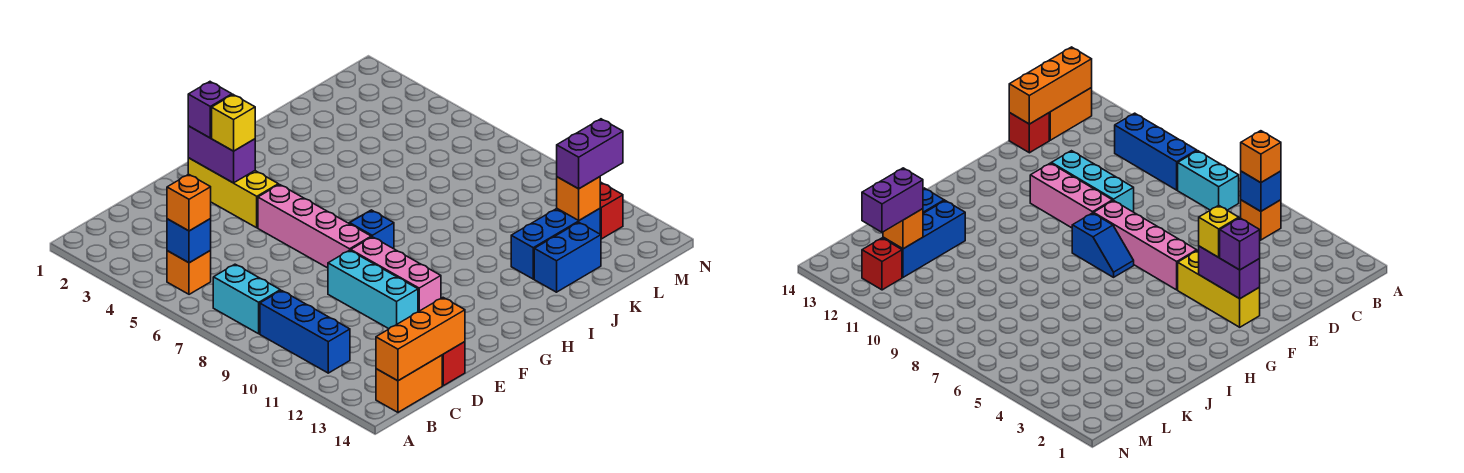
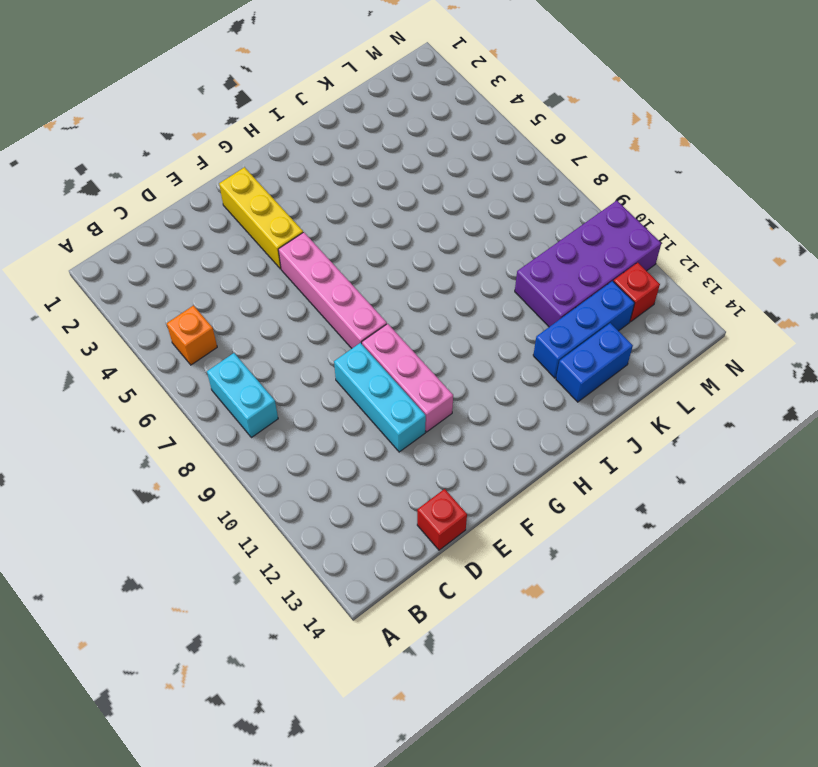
purple brick K10:N11 level 1 -> none
none -> blue brick B9:B11 level 1
none -> orange brick B14:C14 level 1
none -> blue slope G7:G8 level 1 top 8

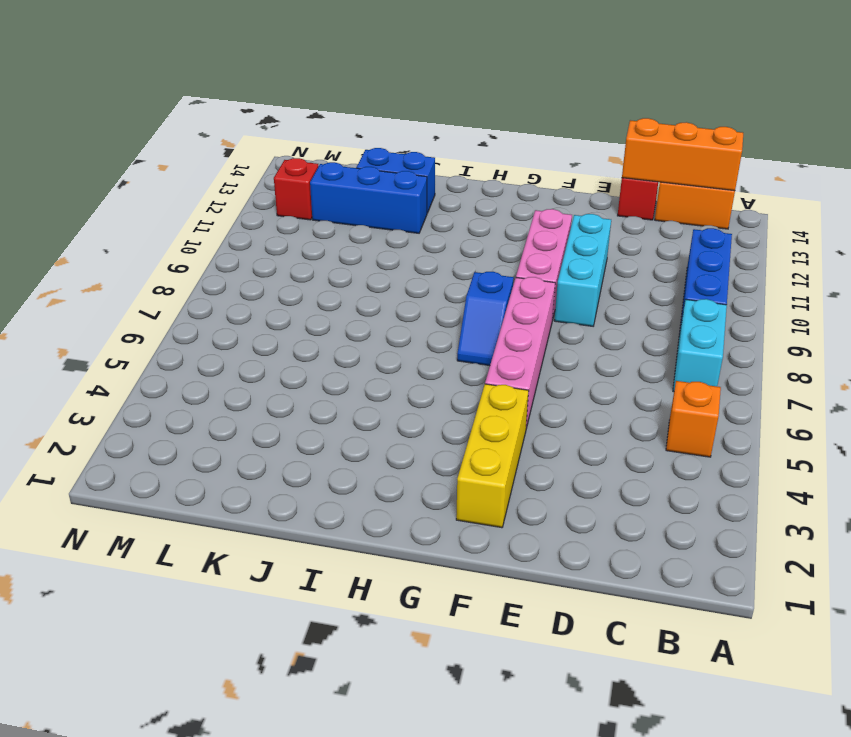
none -> blue brick B5 level 2
none -> purple brick F2:F3 level 2
none -> orange brick L12 level 2

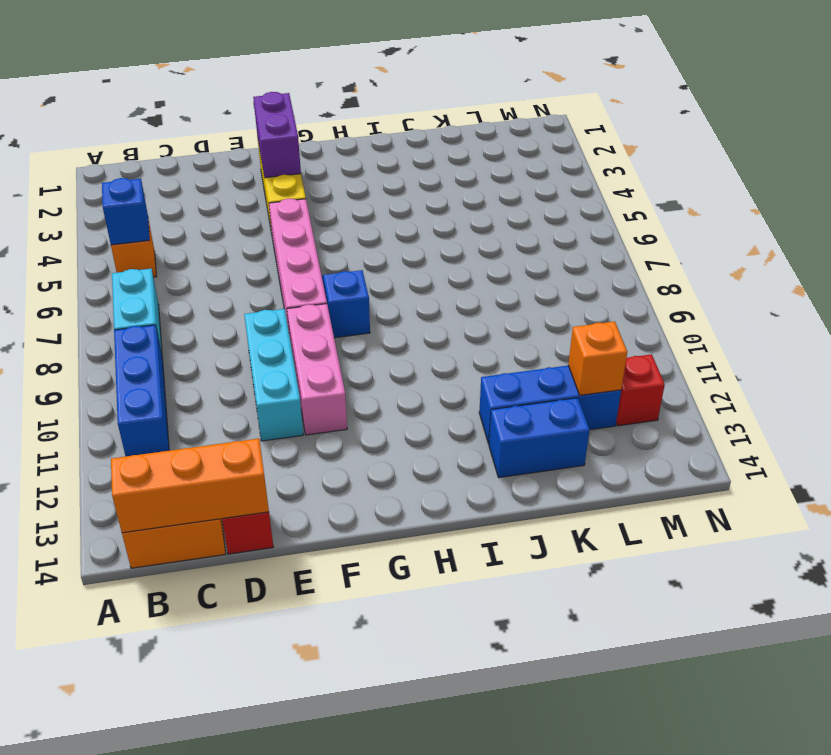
none -> orange brick B5 level 3
none -> purple brick F2 level 3
none -> yellow brick F3 level 3

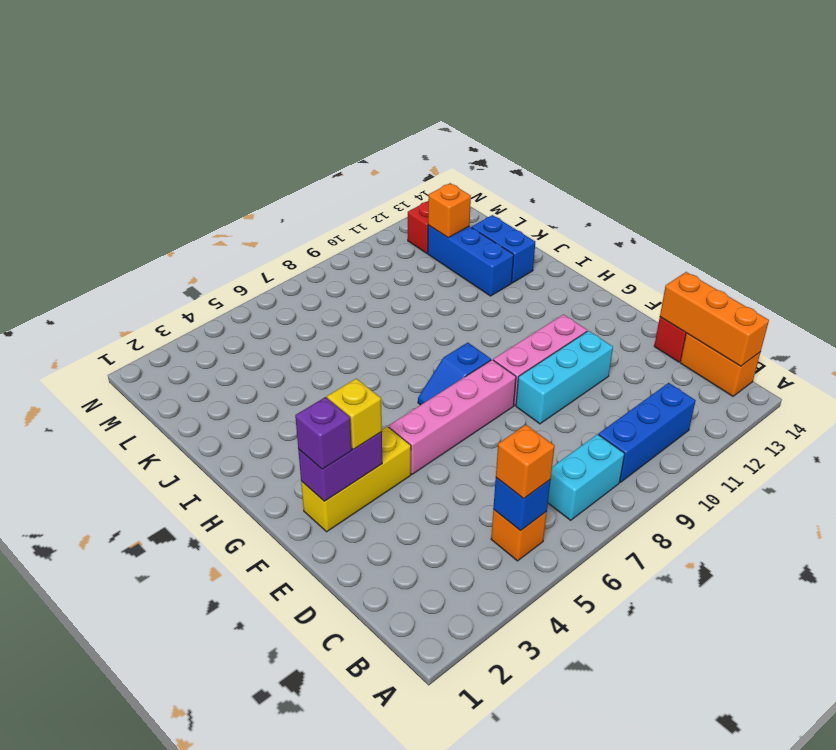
none -> purple brick L12:M12 level 3

